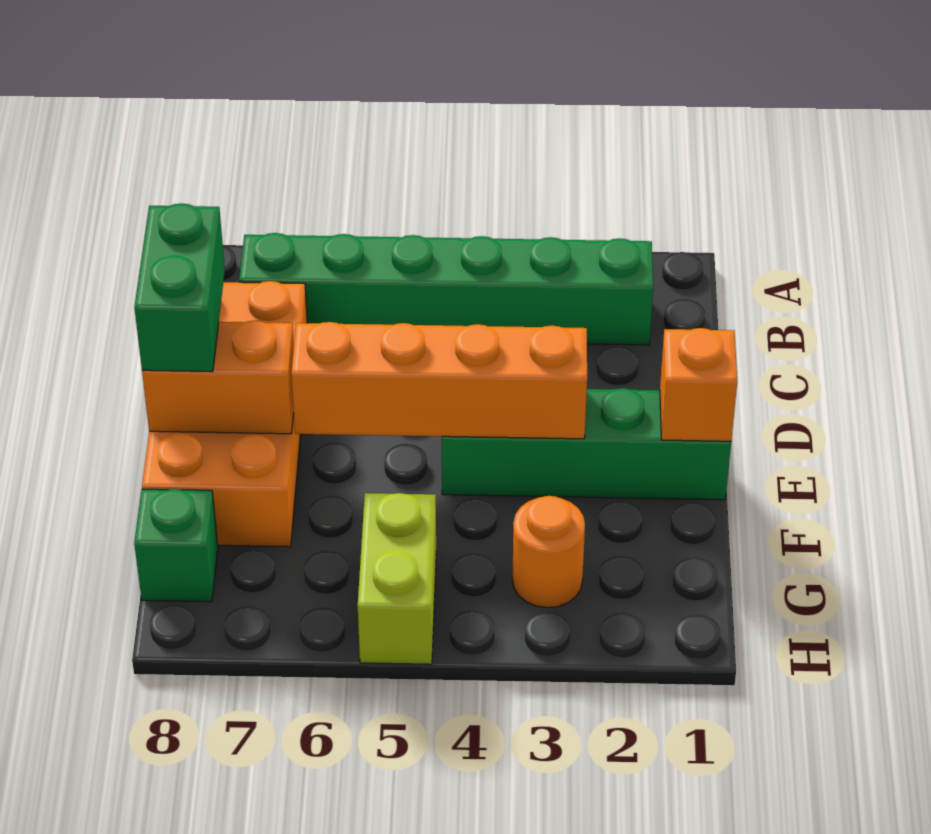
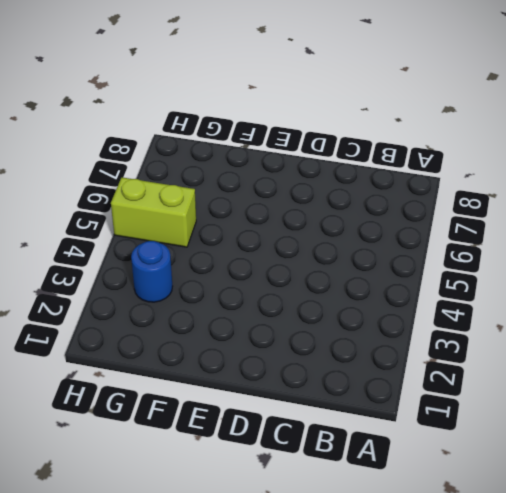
blue round brick G3 level 1 -> orange round brick G3 level 1
none -> green brick B2:B7 level 1
none -> orange brick C7:F8 level 1

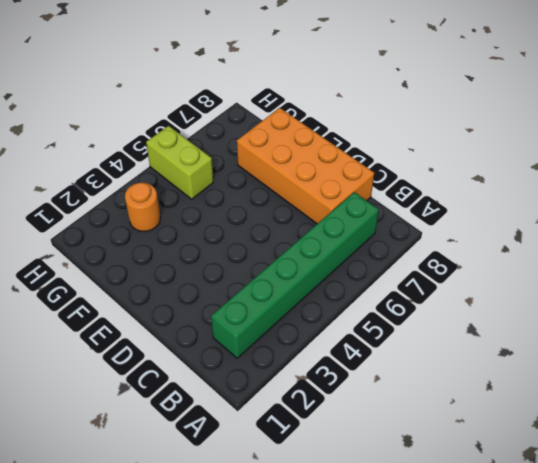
none -> green brick E1:E4 level 1
none -> green brick G8 level 1

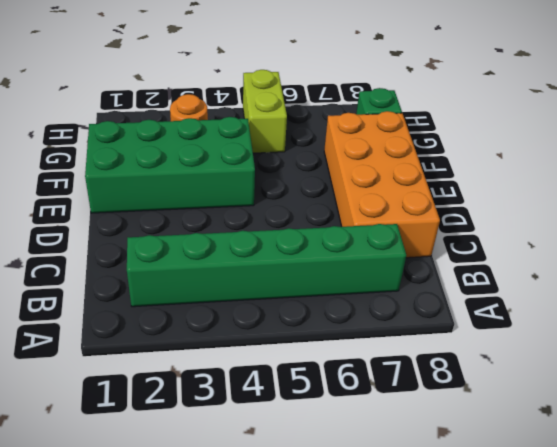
green brick E1:F4 level 1 -> green brick E1:E4 level 1
none -> orange brick E1 level 2
none -> orange brick E3:E6 level 2

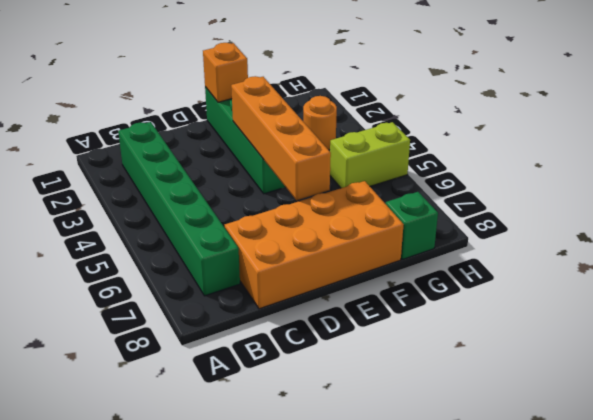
none -> orange brick E7:E8 level 2
none -> green brick D8:E8 level 3

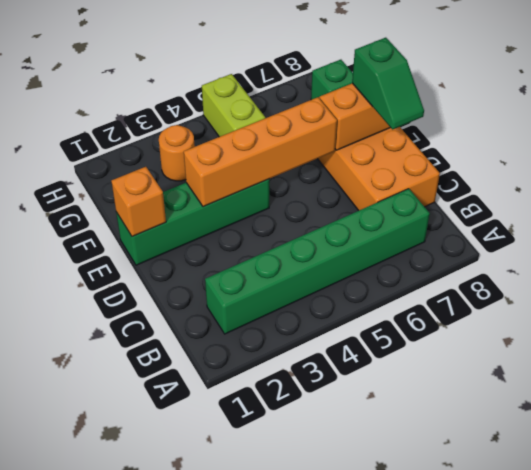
green slope D8:E8 level 3 top E -> green brick D8:E8 level 3

